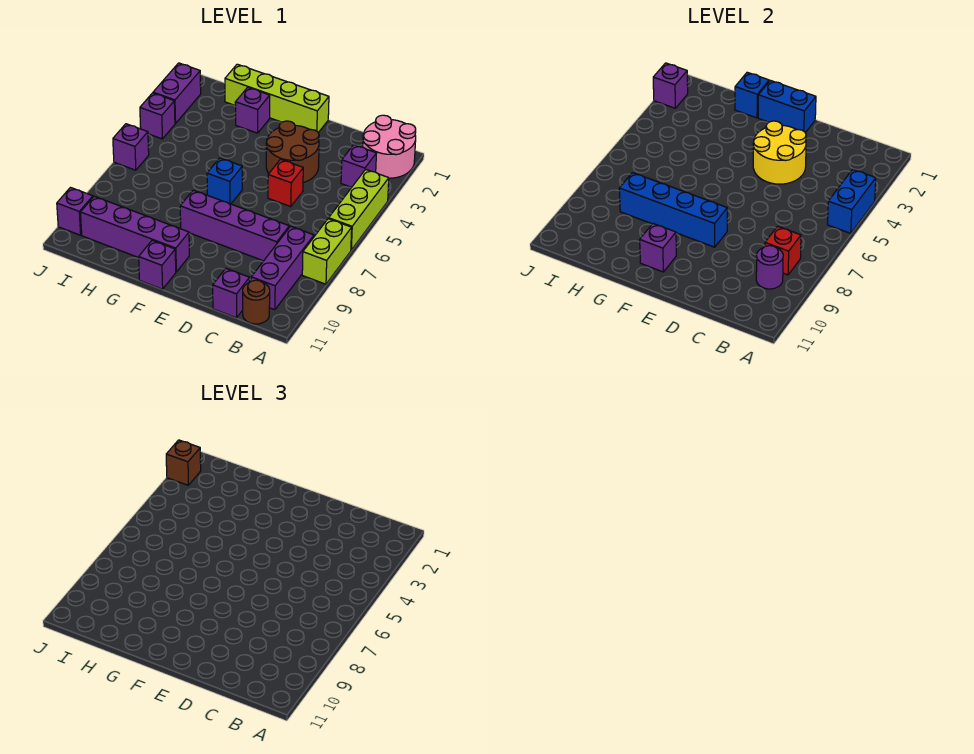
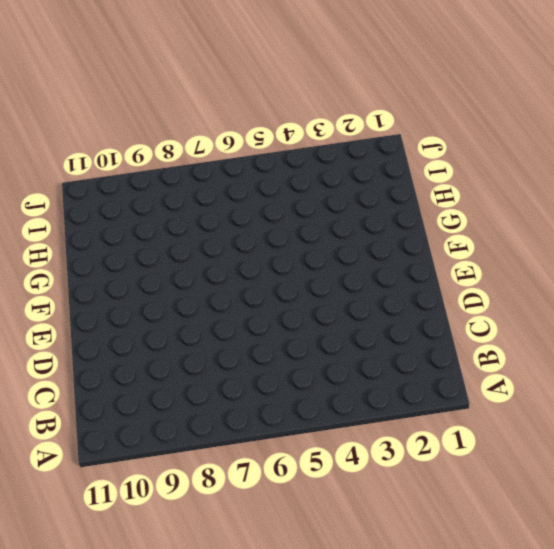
none -> pink round brick A1:B2 level 1
none -> lime brick A4:A6 level 1
none -> lime brick A7:A8 level 1

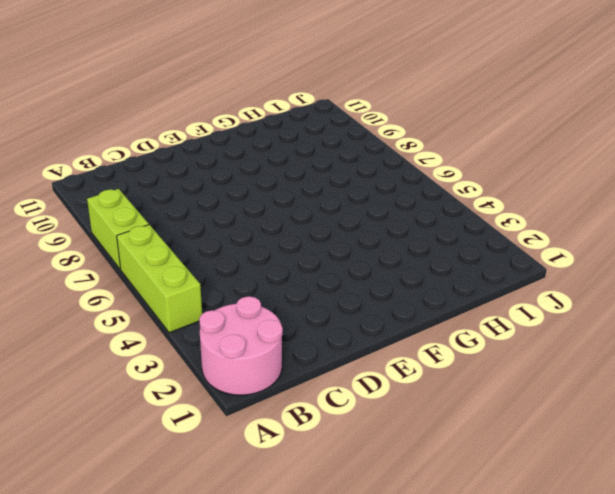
none -> purple brick B3 level 1
none -> purple brick B8:B10 level 1
none -> brown round brick B11 level 1

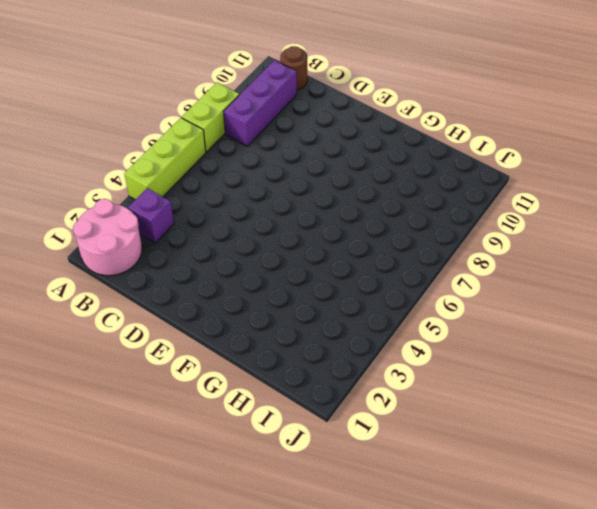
none -> purple brick C8:F8 level 1
none -> purple brick C11 level 1
none -> brown round brick D3:E4 level 1

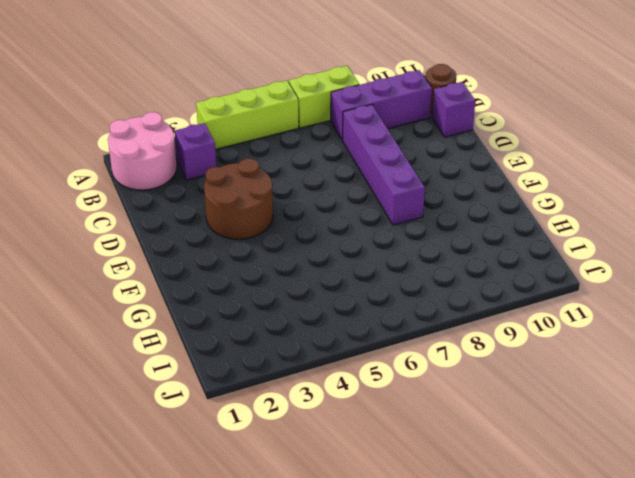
none -> red brick D5 level 1
none -> lime brick E1:H1 level 1
none -> blue brick F6 level 1

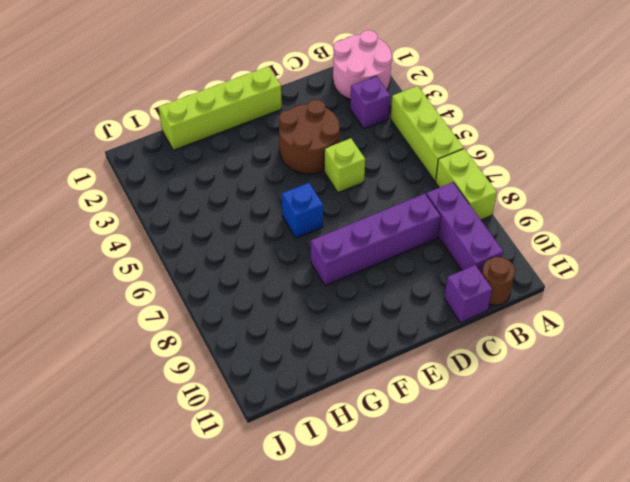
lime brick D5 level 1 -> red brick D5 level 1
none -> purple brick F10:I10 level 1
none -> purple brick F11 level 1
none -> purple brick G2 level 1

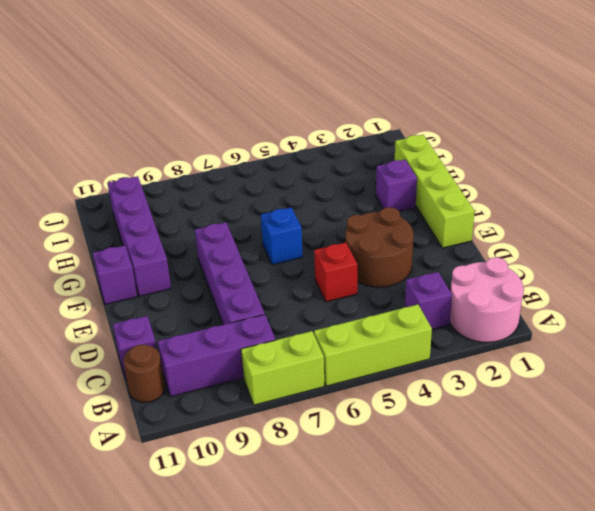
none -> purple brick J2:J3 level 1
none -> purple brick J4 level 1
none -> purple brick J6 level 1

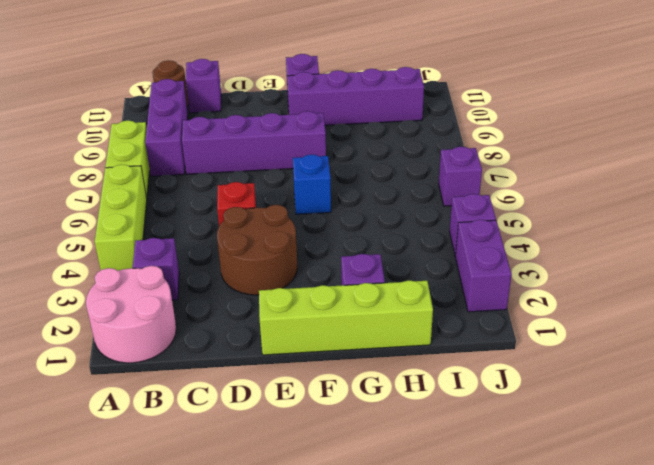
none -> purple brick J10 level 1
none -> blue brick A4:A5 level 2
none -> red brick B8 level 2

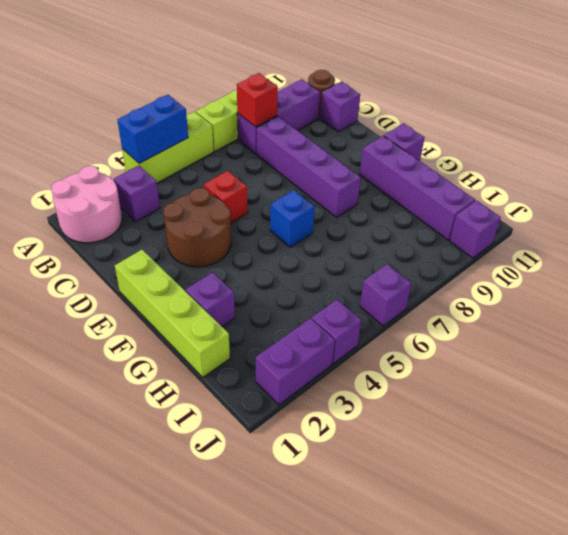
none -> purple round brick B9 level 2
none -> yellow round brick D3:E4 level 2
none -> blue brick E1:F1 level 2

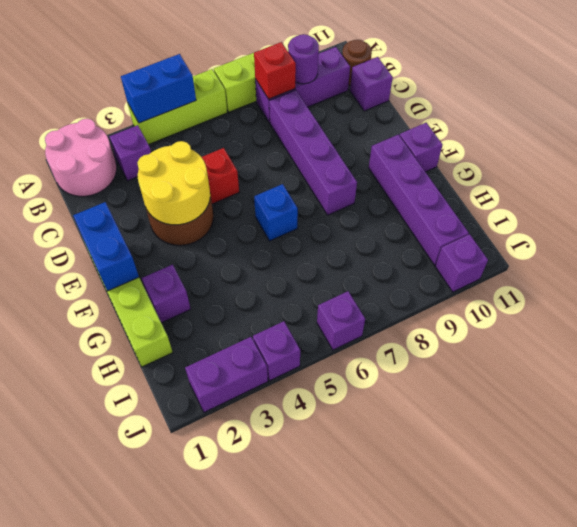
none -> blue brick E8:H8 level 2
none -> purple brick F10 level 2
none -> blue brick G1 level 2

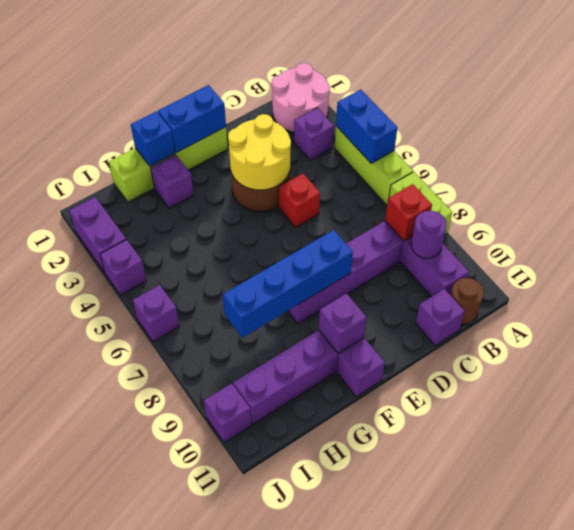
none -> blue brick F6 level 1
none -> purple brick J2 level 2
none -> brown brick J2 level 3

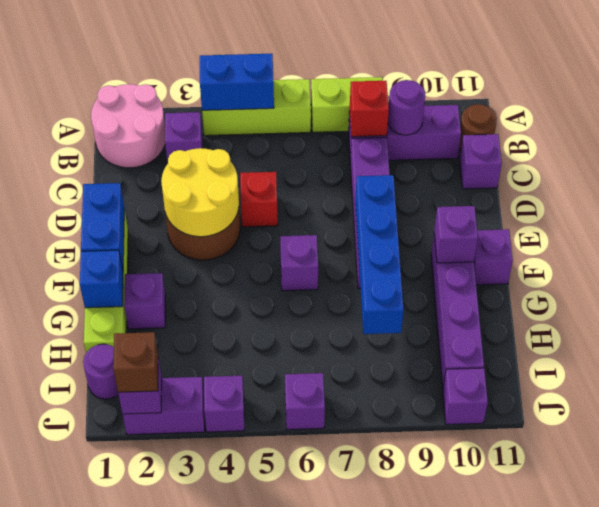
purple brick F6 level 1 -> blue brick F6 level 1
purple round brick I1 level 1 -> none

